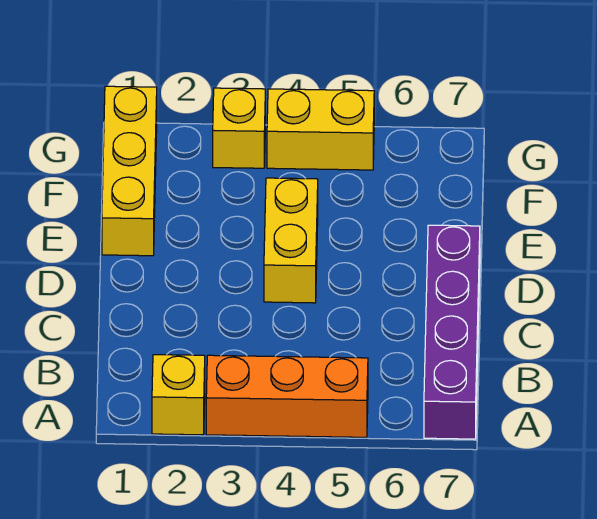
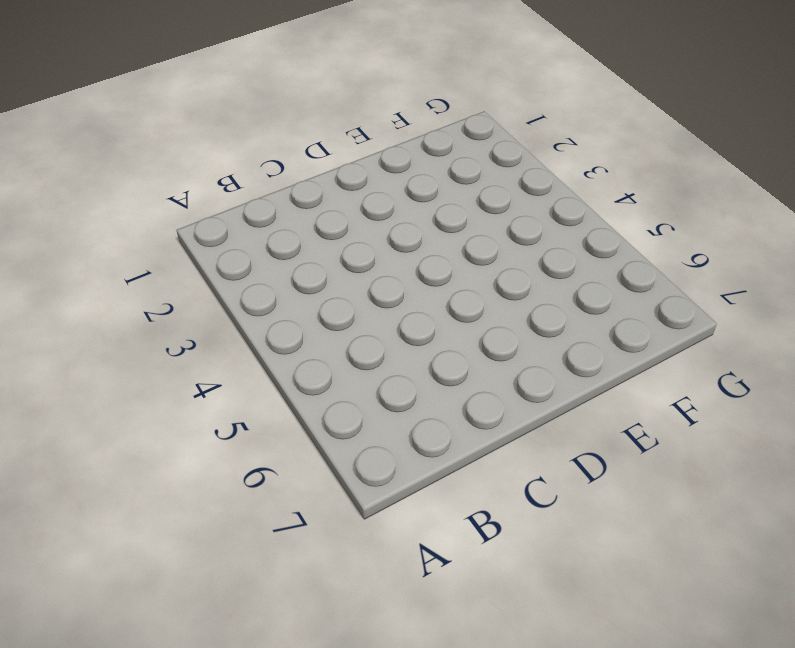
none -> yellow brick A2 level 1
none -> orange brick A3:A5 level 1

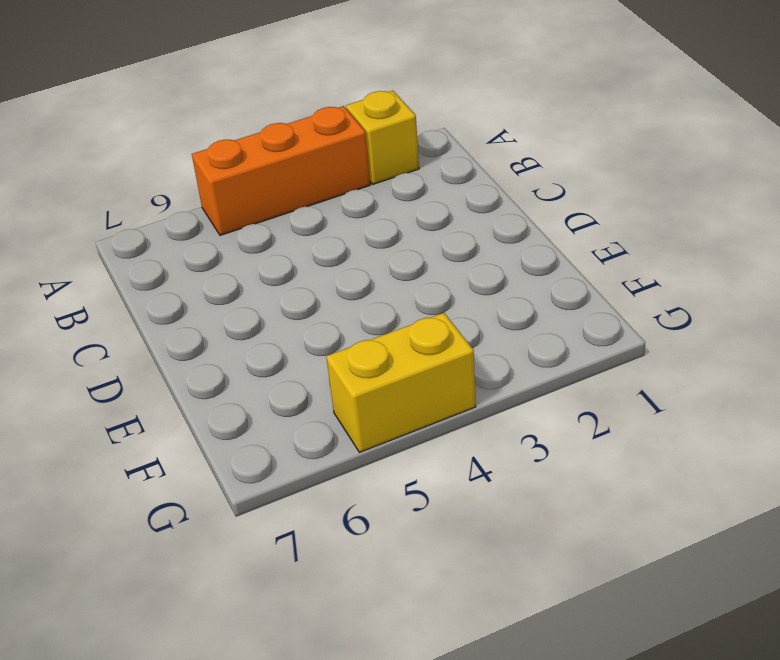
none -> purple brick A7:D7 level 1
none -> yellow brick D4:E4 level 1

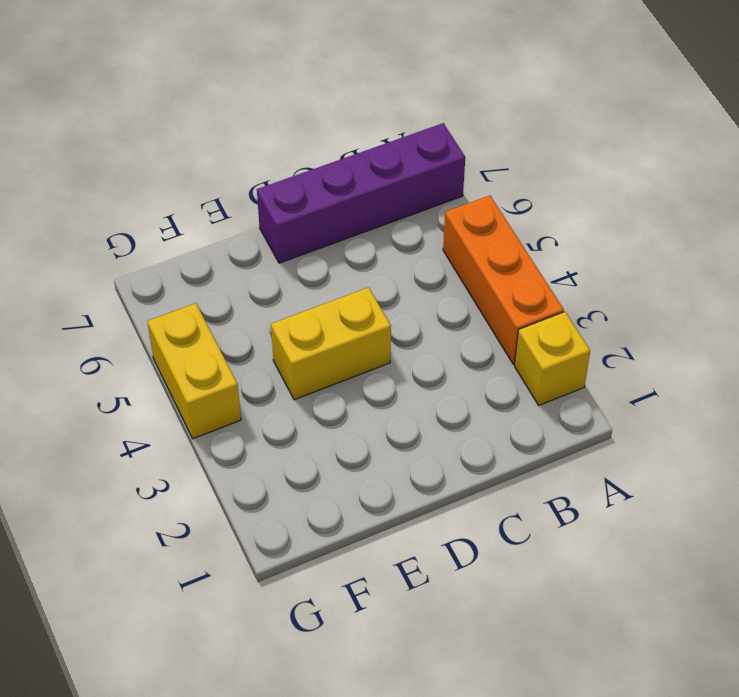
none -> yellow brick E1:G1 level 1
none -> yellow brick G3 level 1

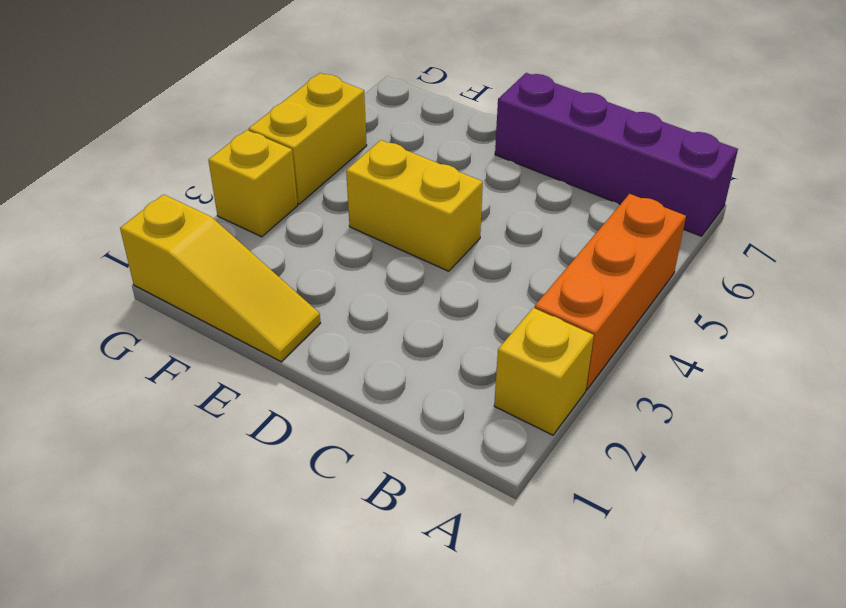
yellow slope E1:G1 level 1 top G -> yellow brick E1:G1 level 1

